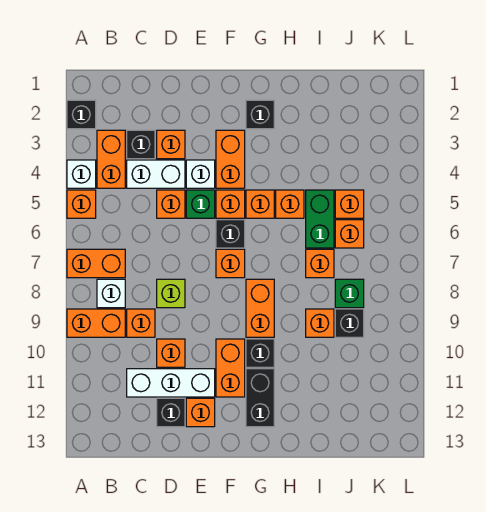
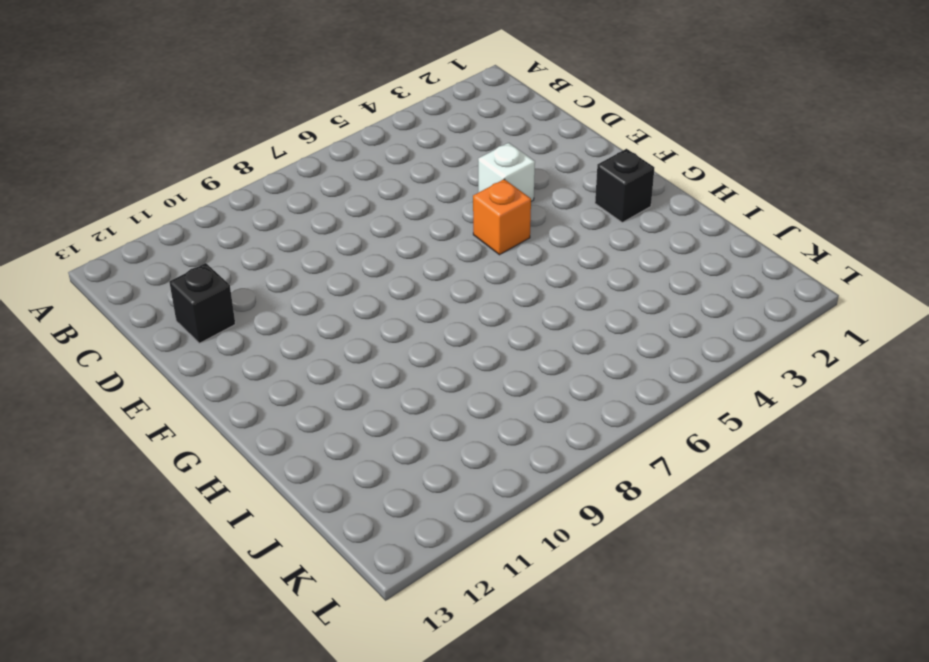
none -> black brick A2 level 1
none -> white brick A4 level 1
none -> orange brick A5 level 1
none -> orange brick A7:B7 level 1

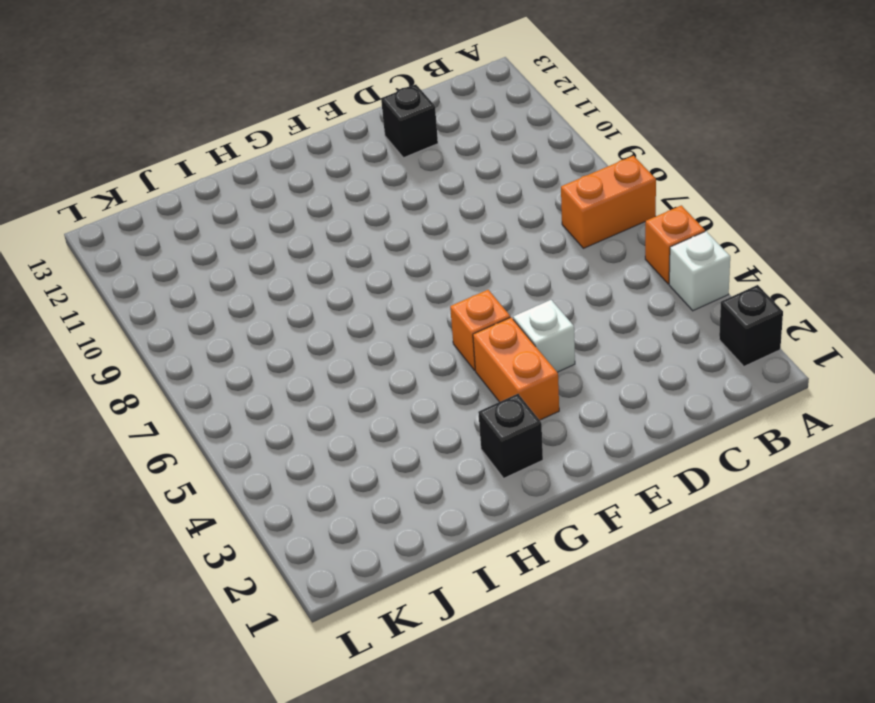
none -> orange brick A9:B9 level 1
none -> orange brick B3:B4 level 1
none -> white brick B8 level 1
none -> black brick C3 level 1

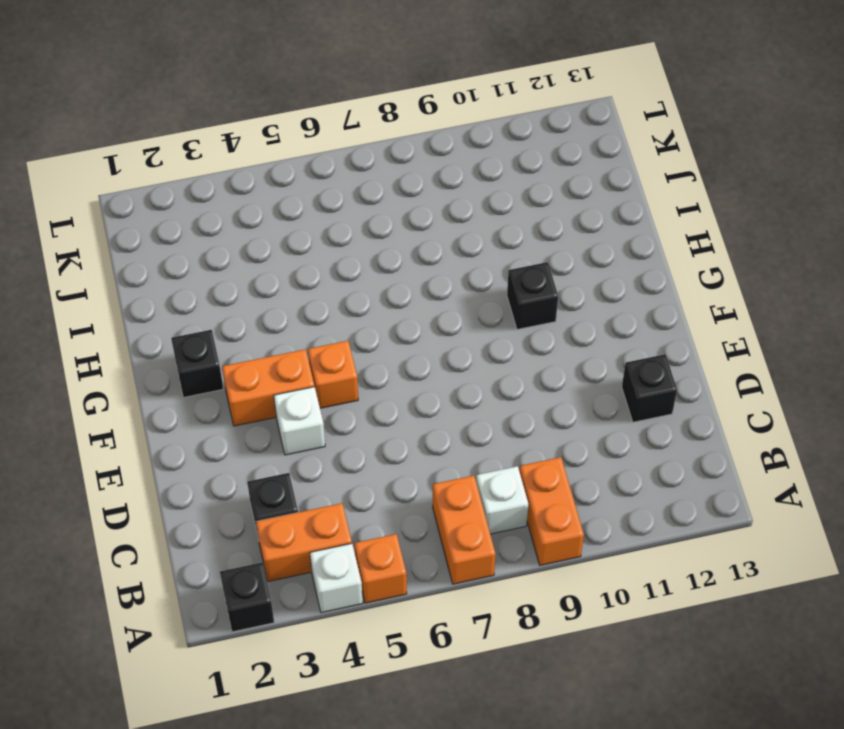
none -> white brick C4:D4 level 1
none -> orange brick C9 level 1
none -> white brick C11:E11 level 1
none -> orange brick D3 level 1

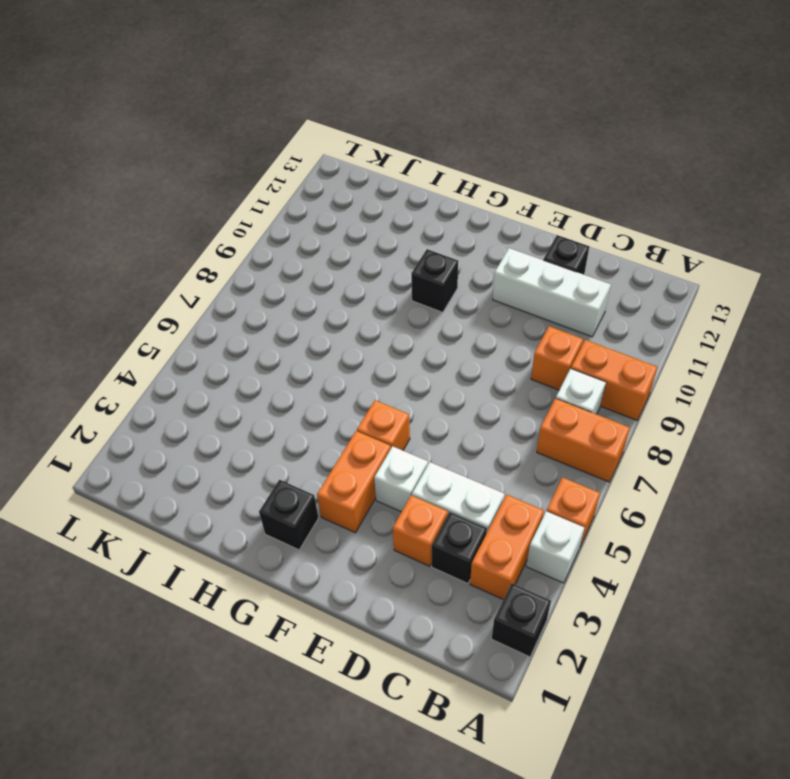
none -> orange brick D5 level 1
none -> lime brick D8 level 1
none -> orange brick D10 level 1
none -> green brick E5 level 1

